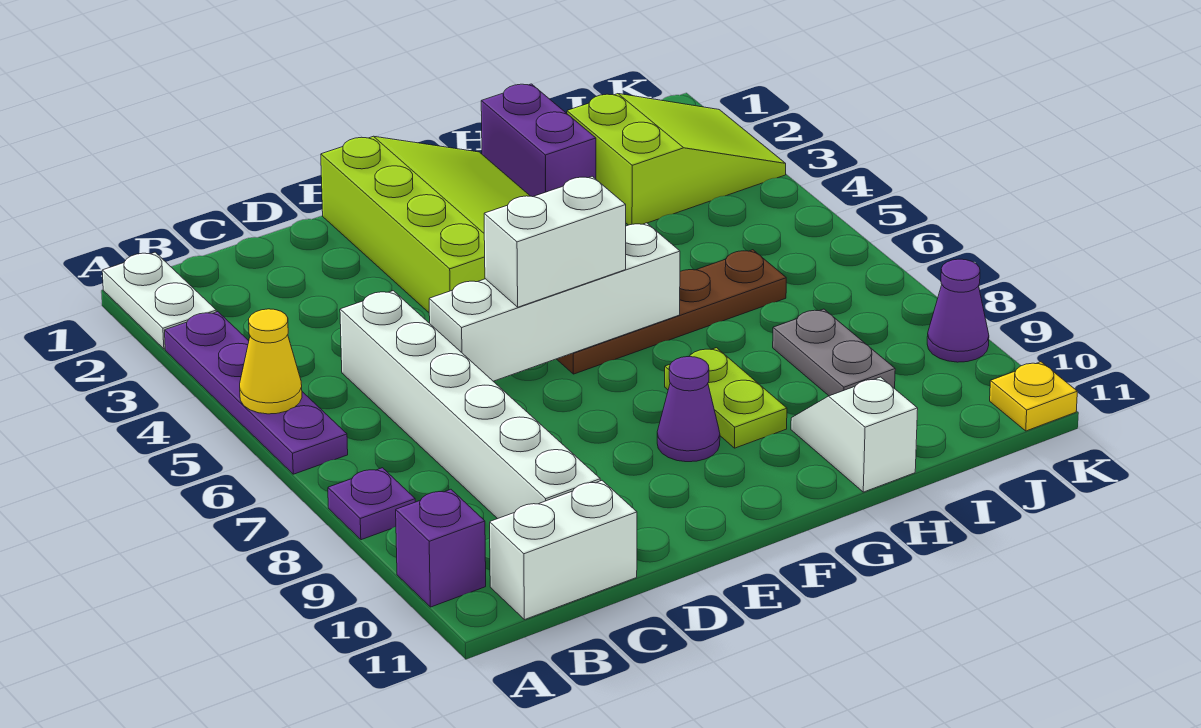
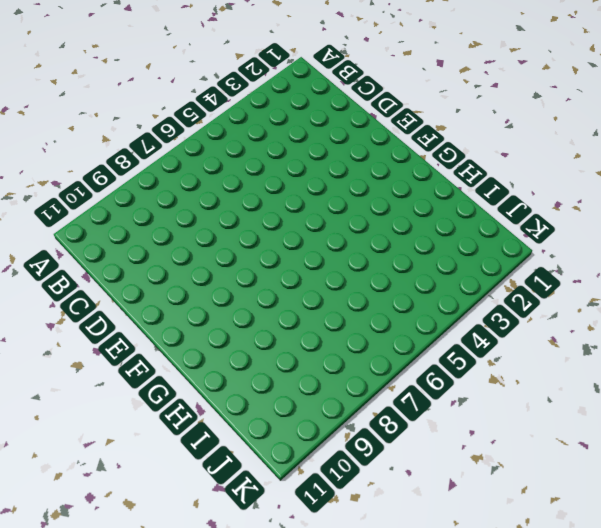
none -> white plate A1:A2 level 1
none -> purple plate A3:A6 level 1
none -> purple plate A8 level 1

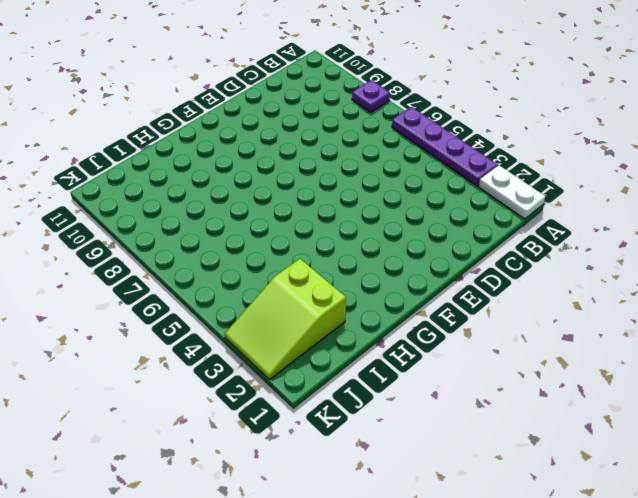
none -> purple brick A10 level 1
none -> white brick B11:C11 level 1
none -> white brick C5:C10 level 1

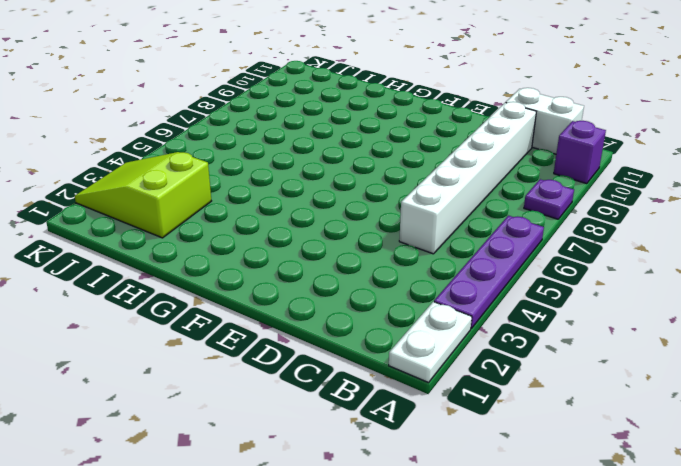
none -> lime slope E1:G4 level 1 top E
none -> brown plate F6:I6 level 1
none -> purple cone F9 level 1

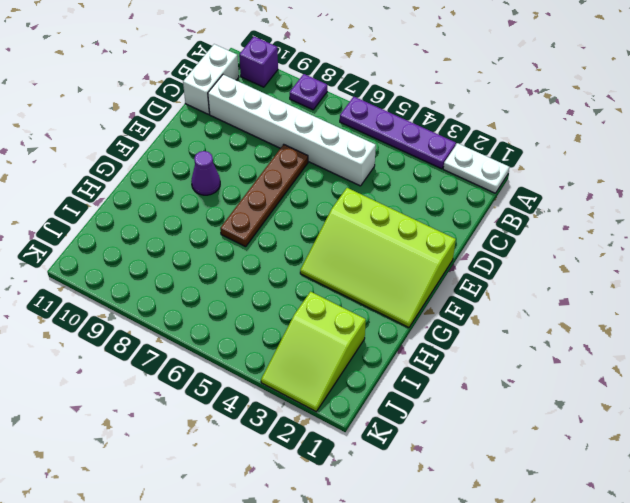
brown plate D7:G7 level 1 -> brown plate F6:I6 level 1
none -> lime plate G8:G9 level 1
none -> purple brick H1:H2 level 1
none -> white slope H10:H11 level 1 top 11

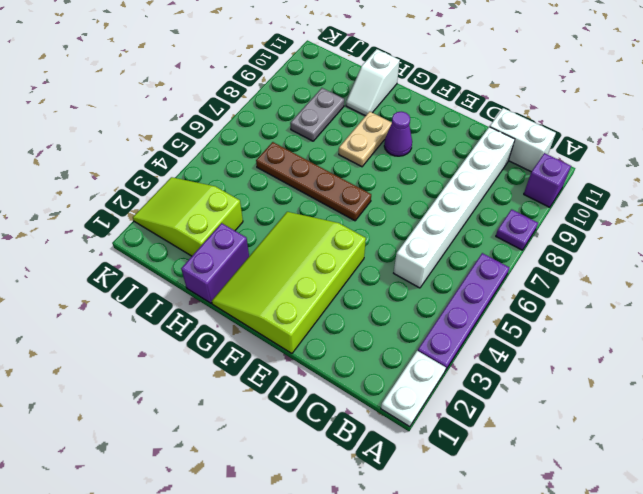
tan plate G8:G9 level 1 -> lime plate G8:G9 level 1
none -> purple cone K9 level 1
none -> yellow plate K11 level 1
none -> yellow cone A5 level 2

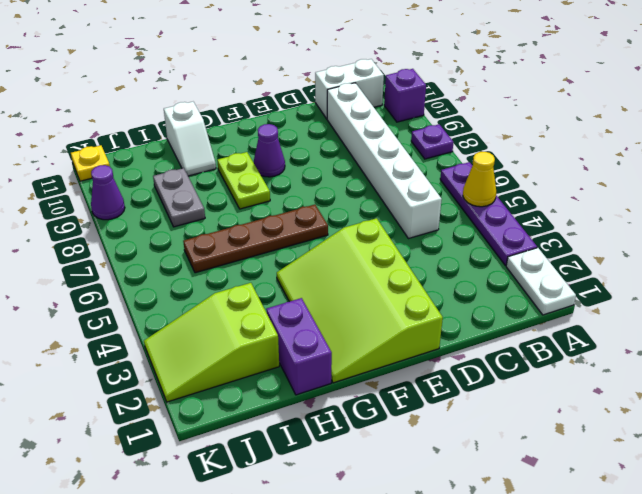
none -> white brick D6:G6 level 2
none -> white brick E6:F6 level 3

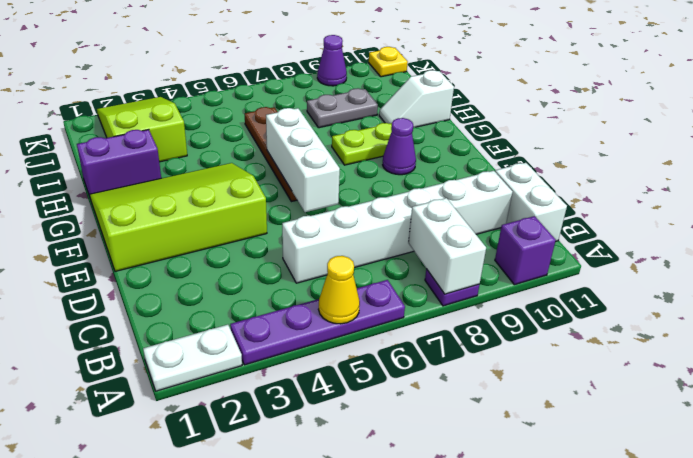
white brick A8:B8 level 2 -> white brick E6:F6 level 3
white brick E6:G6 level 2 -> white brick D6:G6 level 2

